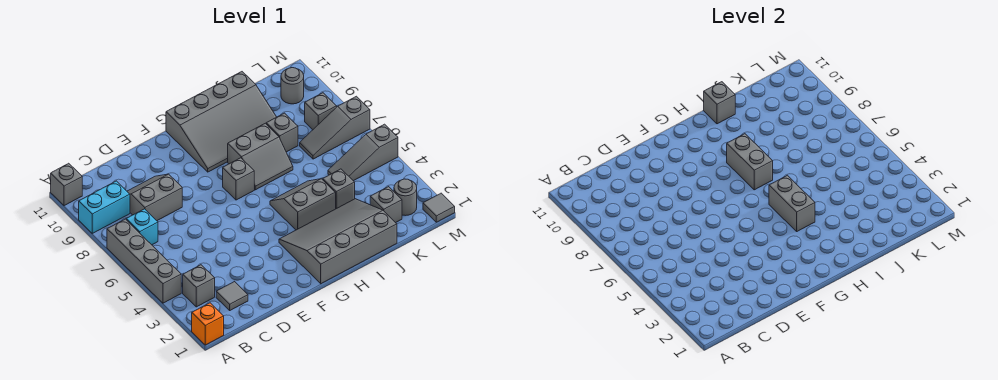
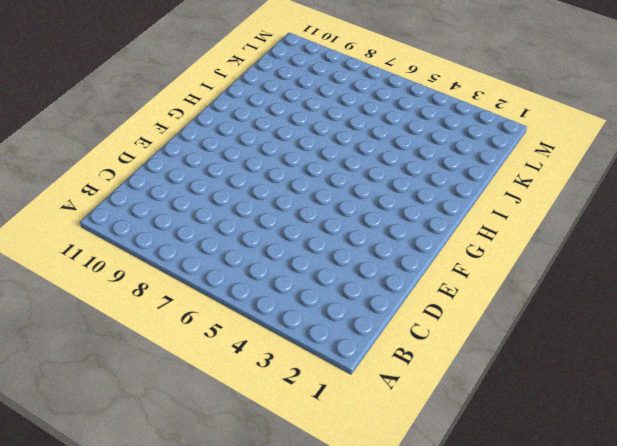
none -> orange brick A1 level 1
none -> grey brick A4:A7 level 1
none -> cyan brick A9:B9 level 1

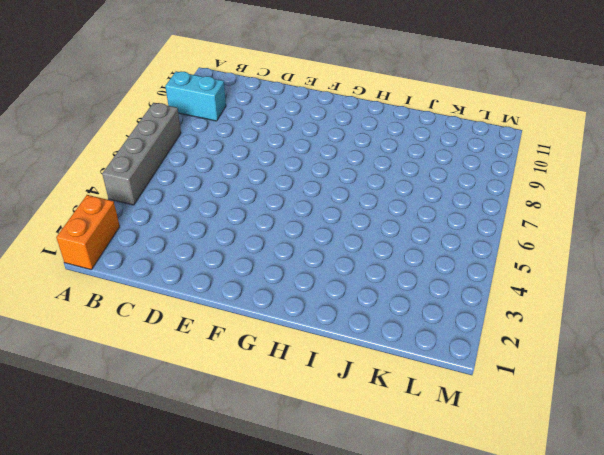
orange brick A1:A2 level 1 -> orange brick A1 level 1
none -> grey brick A11 level 1
none -> grey brick B3 level 1
none -> cyan brick B7 level 1

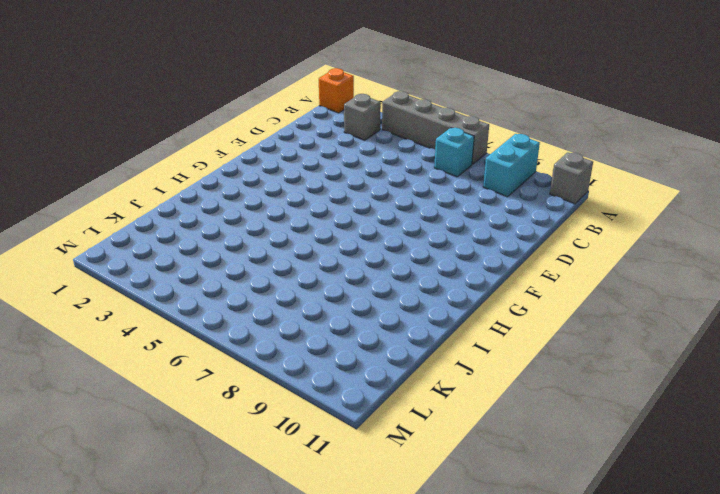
none -> grey tile C2 level 1
none -> grey slope C8:D9 level 1 top 8
none -> grey slope G1:J3 level 1 top 1

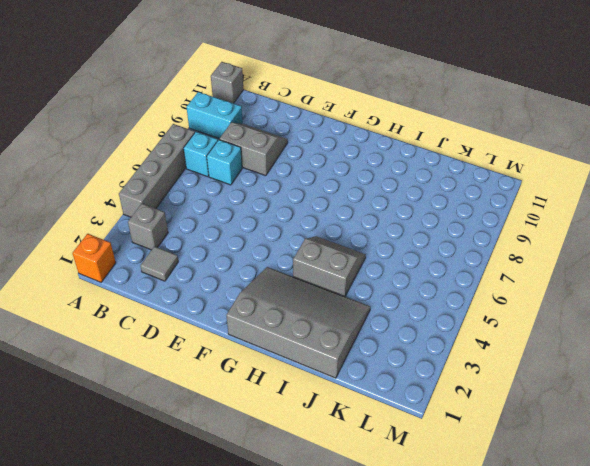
cyan brick C7 level 1 -> none
none -> grey brick G7 level 1
none -> grey slope G9:J11 level 1 top 11
none -> grey slope H7:I8 level 1 top 8

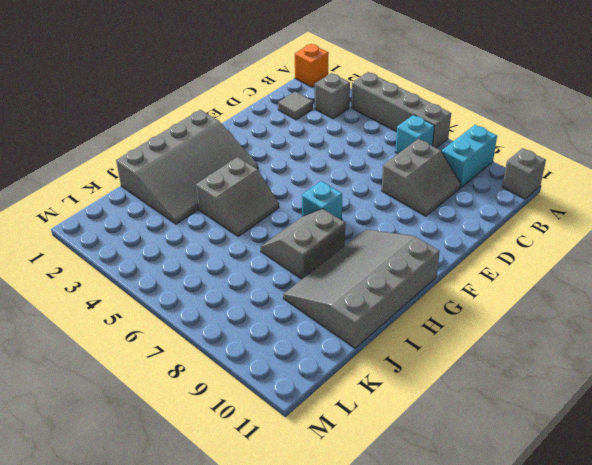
cyan brick G7 level 1 -> grey brick G7 level 1
none -> grey brick J4 level 1
none -> grey brick J8 level 1
none -> grey brick K2 level 1

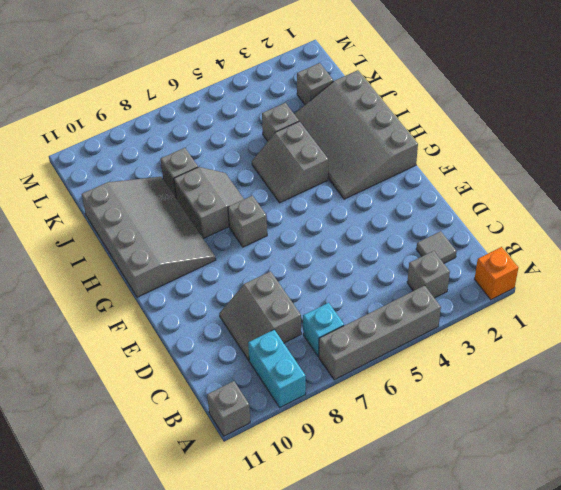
none -> grey slope K5:M5 level 1 top M
none -> grey slope K7:M7 level 1 top M
none -> grey round brick L2 level 1

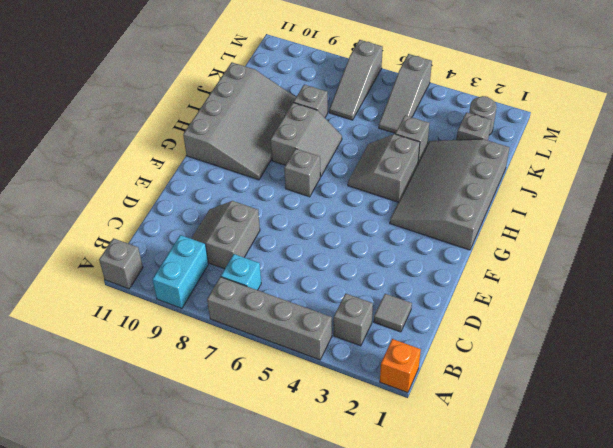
none -> grey brick L8 level 1
none -> grey round brick L10 level 1
none -> grey tile M1 level 1

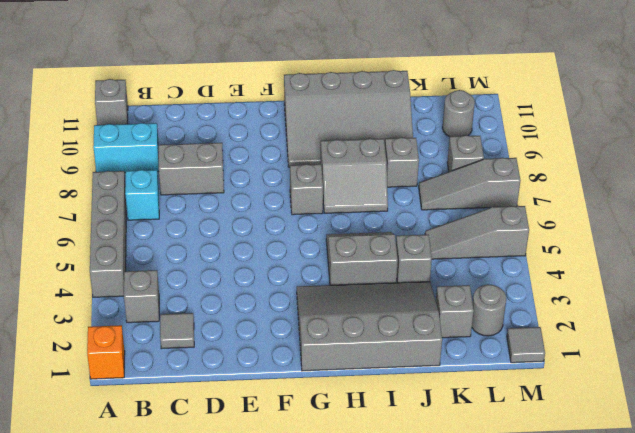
none -> grey brick H4:H5 level 2
none -> grey brick H7:H8 level 2
none -> grey brick I11 level 2

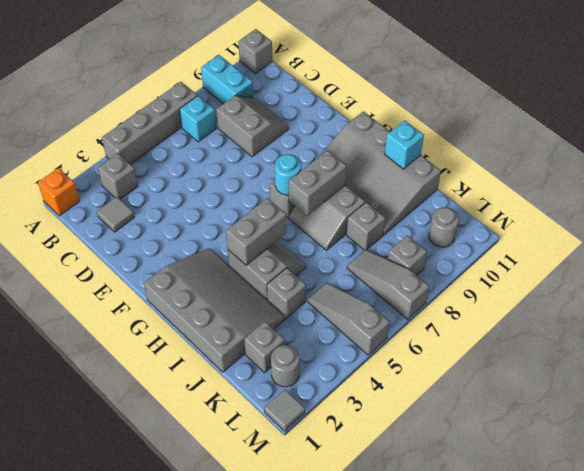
cyan round brick G7 level 2 -> none
cyan brick I11 level 2 -> grey brick I11 level 2

